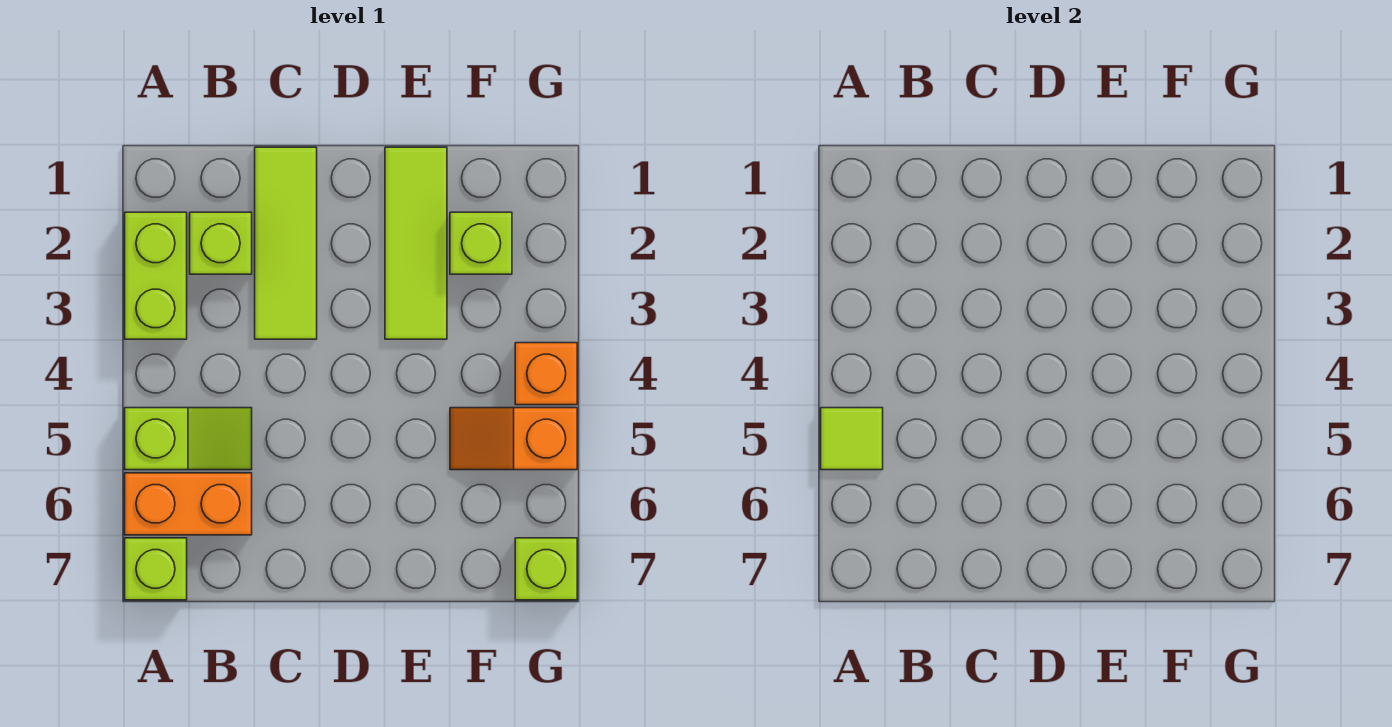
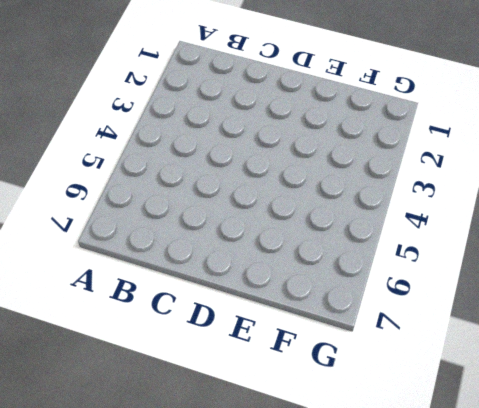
none -> lime brick A2:A3 level 1
none -> lime slope A5:B5 level 1 top A
none -> orange brick A6:B6 level 1

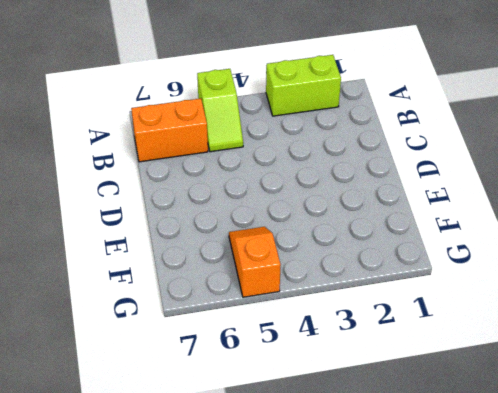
orange brick B6:B7 level 1 -> orange brick A6:B6 level 1
none -> lime brick A7 level 1
none -> lime brick B2 level 1
none -> lime tile C1:C3 level 1

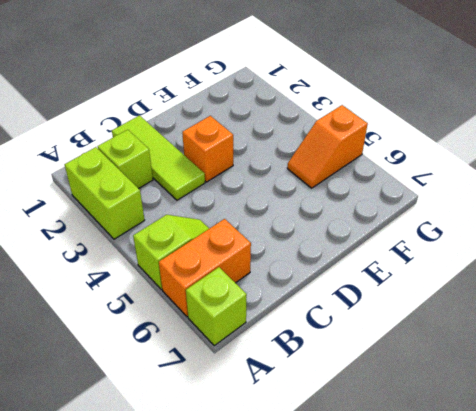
orange brick D3 level 1 -> orange brick G4 level 1
none -> lime tile E1:E3 level 1
none -> lime brick F2 level 1
none -> lime brick G7 level 1

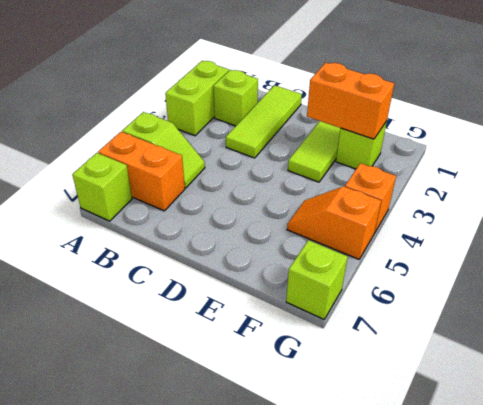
orange brick E2:F2 level 2 -> none
none -> lime tile A5 level 2

